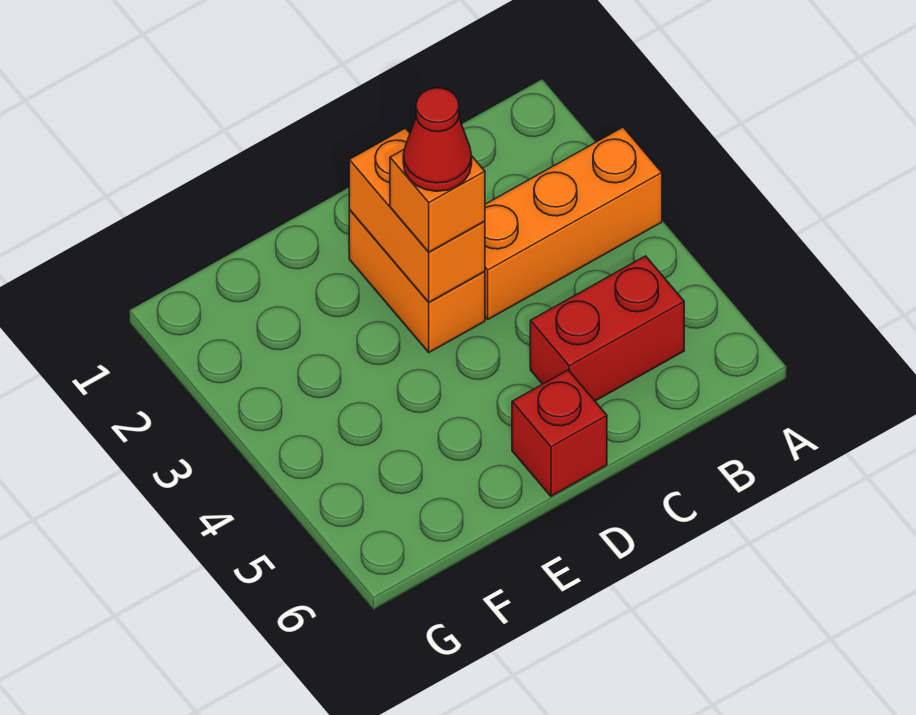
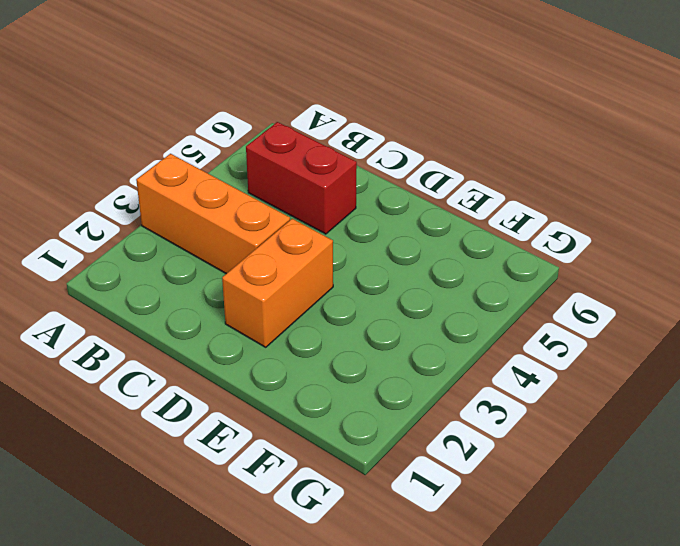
none -> red brick D6 level 1
none -> orange brick D2:D3 level 2

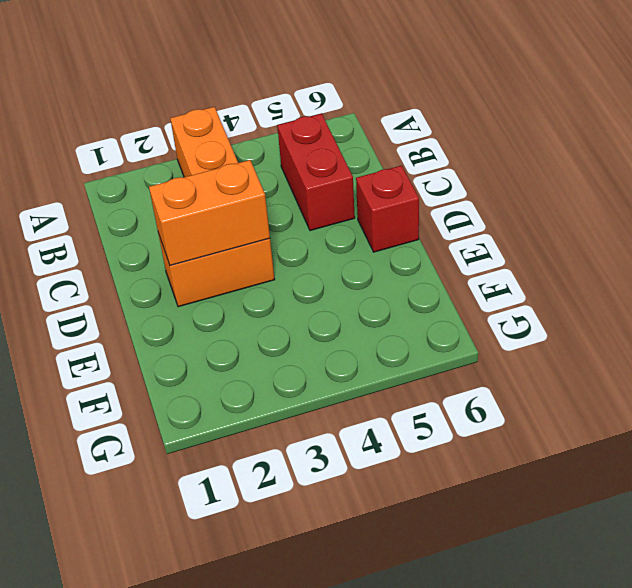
none -> orange brick D3 level 3
none -> red cone D3 level 4

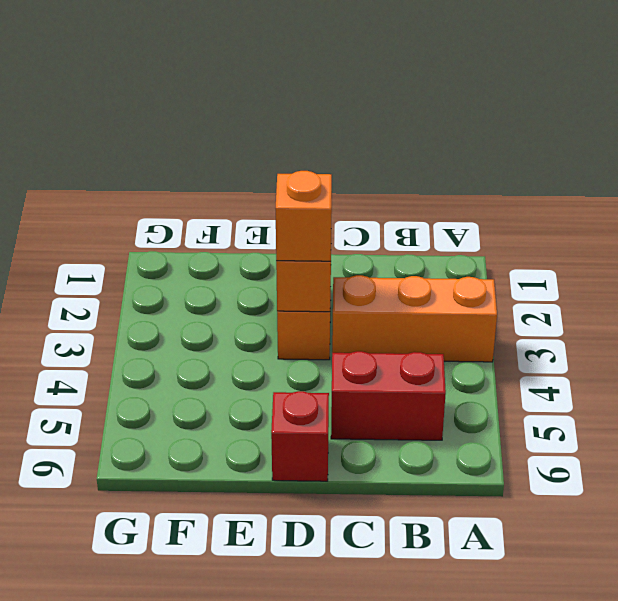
none -> red cone D3 level 4

